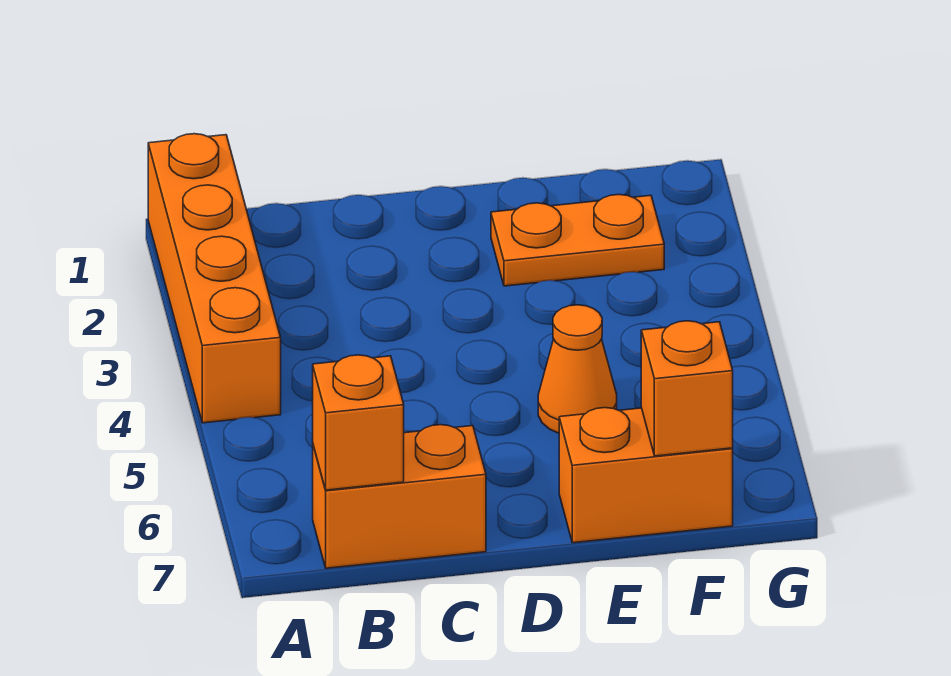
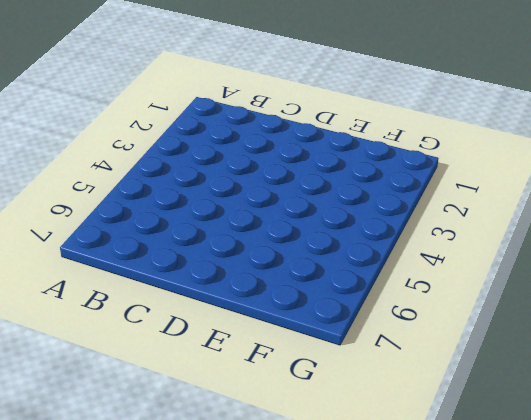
none -> orange brick A1:A4 level 1
none -> orange brick B7:C7 level 1

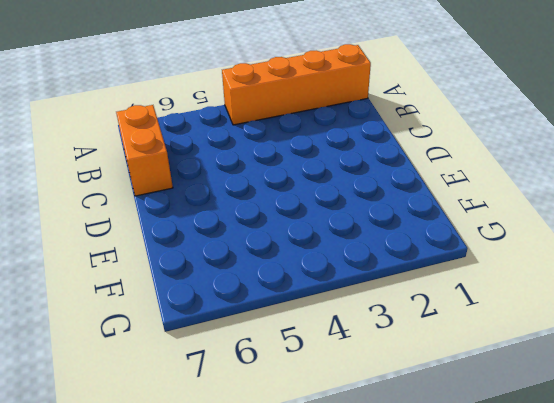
none -> orange plate E2:F2 level 1
none -> orange cone E5 level 1

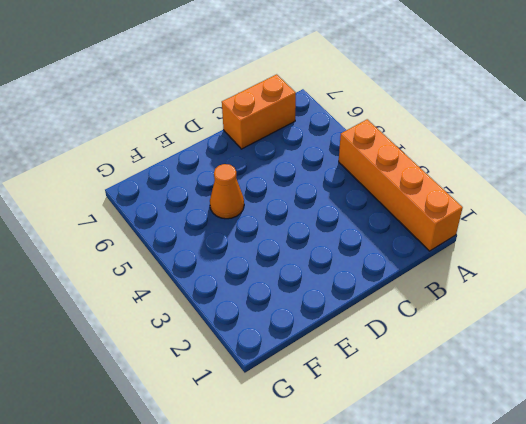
none -> orange plate E2:F2 level 1
none -> orange brick E7:F7 level 1

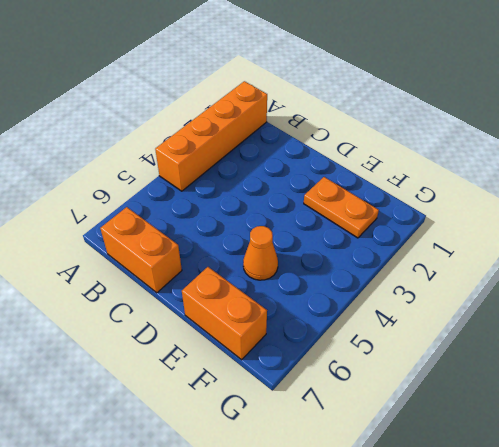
none -> orange brick B7 level 2
none -> orange brick F7 level 2

